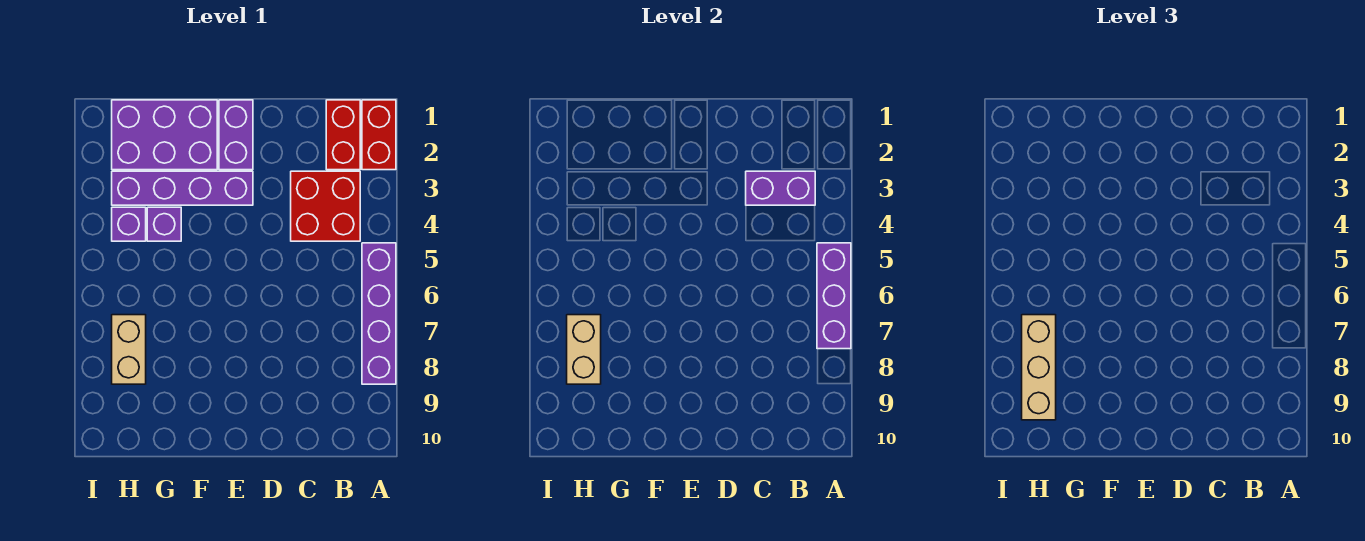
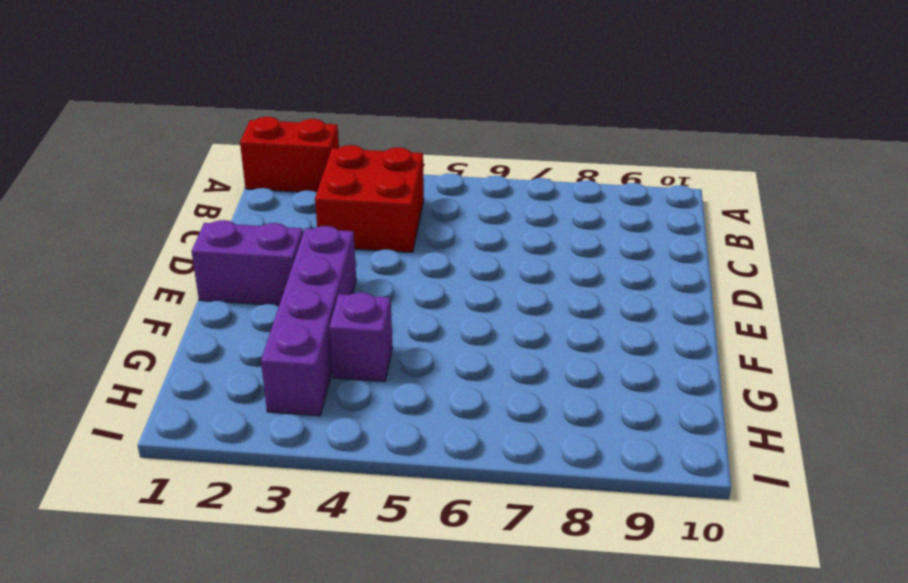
none -> purple brick A5:A8 level 1
none -> red brick B1:B2 level 1
none -> purple brick F1:H2 level 1

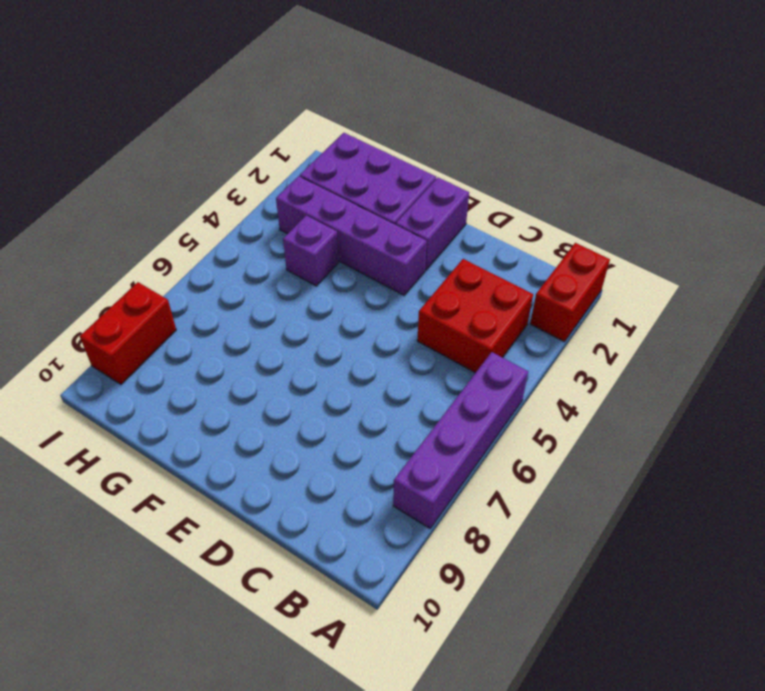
red brick I8:I9 level 1 -> red brick B1:B2 level 1
none -> purple brick H4 level 1
none -> tan brick H7:H8 level 1
none -> purple brick A5:A7 level 2

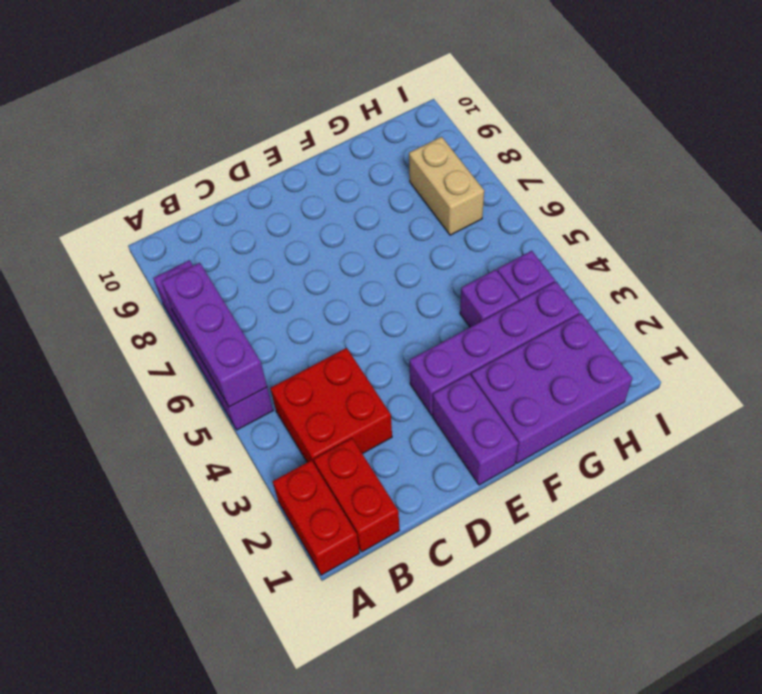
none -> purple brick B3:C3 level 2
none -> tan brick H7:H8 level 2
none -> tan brick H7:H9 level 3

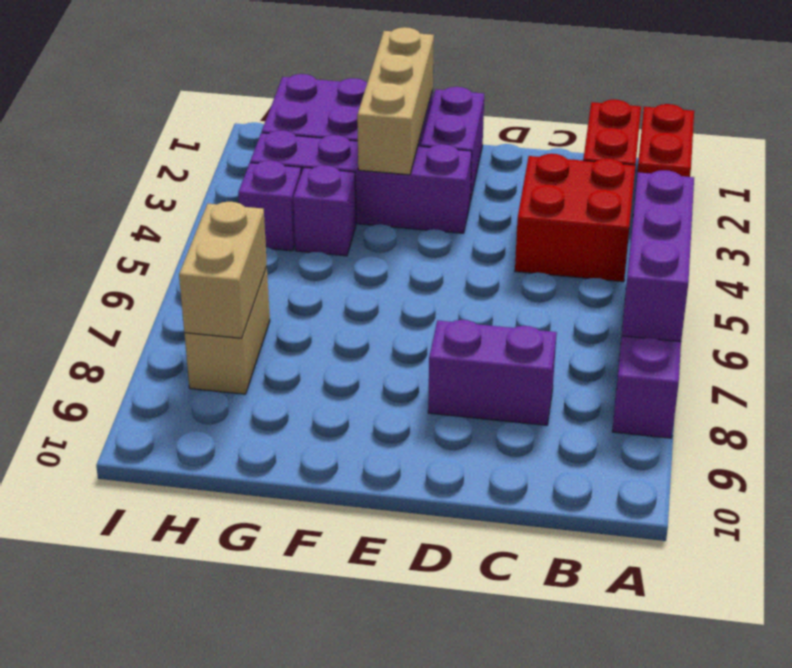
purple brick C8:D8 level 1 -> purple brick B3:C3 level 2
tan brick F1:F3 level 2 -> tan brick H7:H9 level 3

